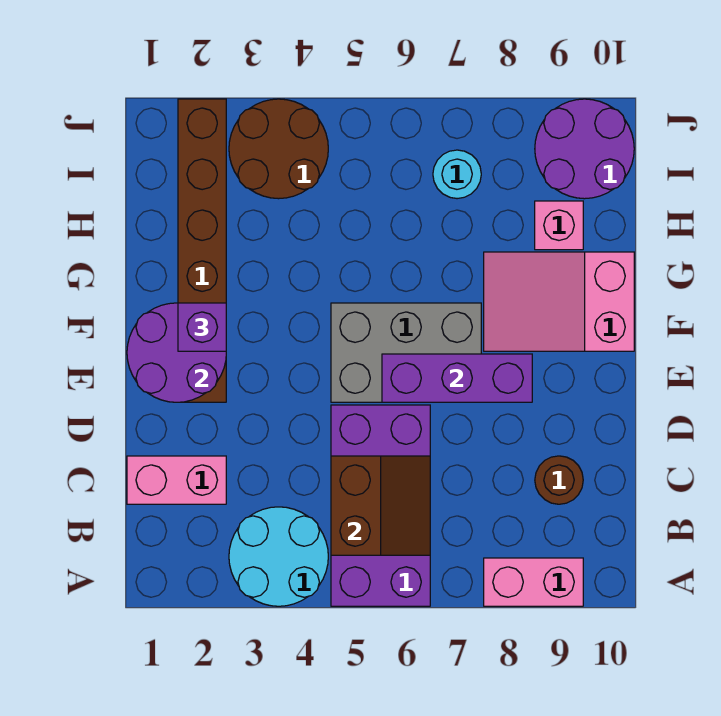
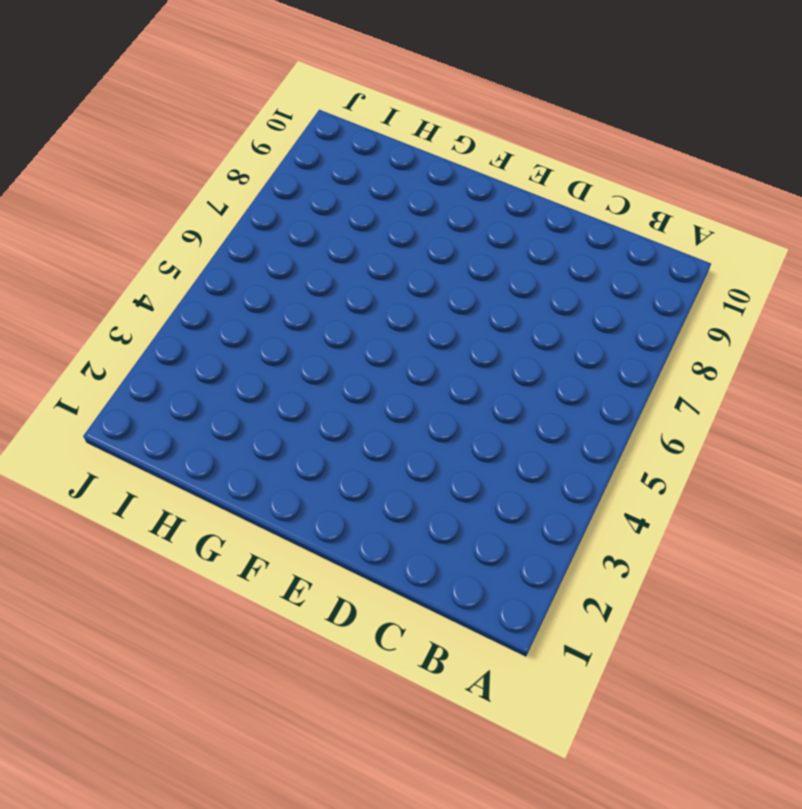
none -> cyan round brick A3:B4 level 1
none -> purple brick A5:D6 level 1
none -> pink brick A8:A9 level 1

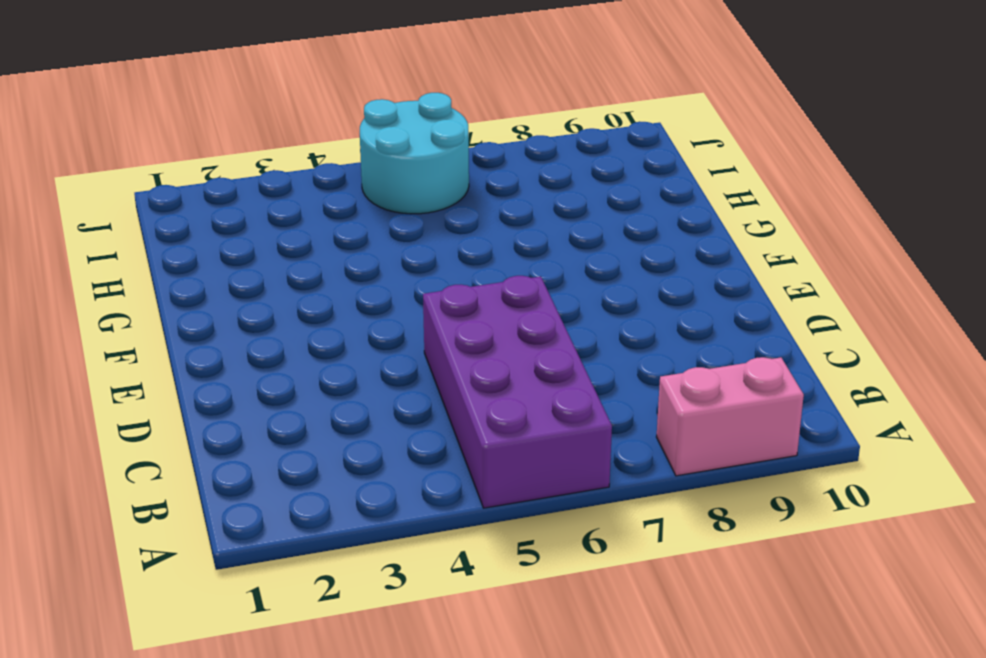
cyan round brick I5:J6 level 1 -> cyan round brick A3:B4 level 1
none -> pink brick C1:C2 level 1
none -> brown round brick C9 level 1
none -> brown brick E2:J2 level 1

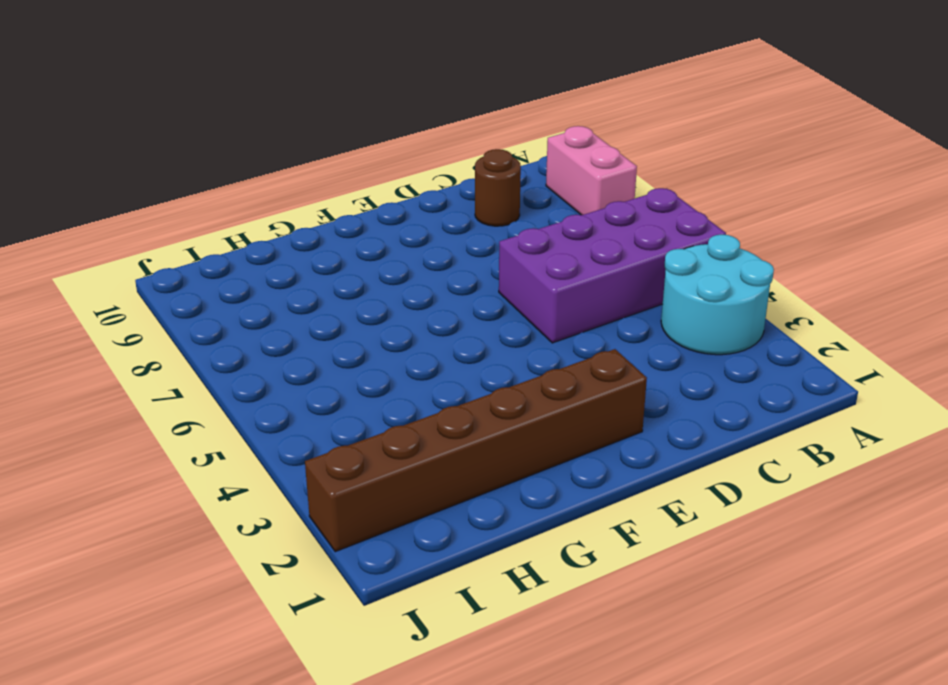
none -> pink brick C1:C2 level 1
none -> grey brick E5:F7 level 1
none -> pink slope F8:G10 level 1 top 10

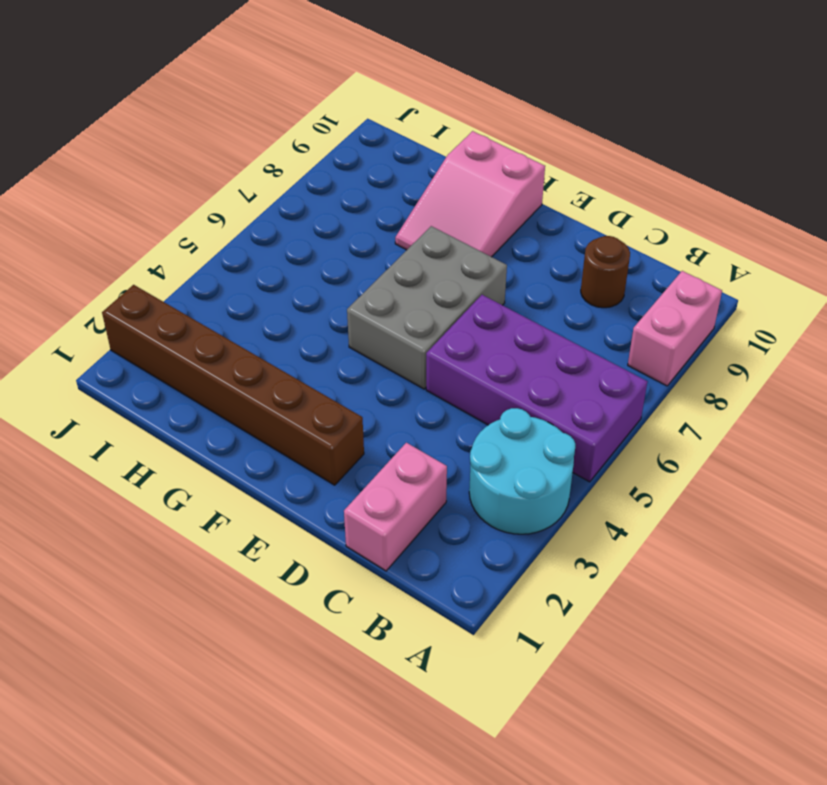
none -> pink brick H9 level 1
none -> brown round brick I3:J4 level 1
none -> cyan round brick I7 level 1

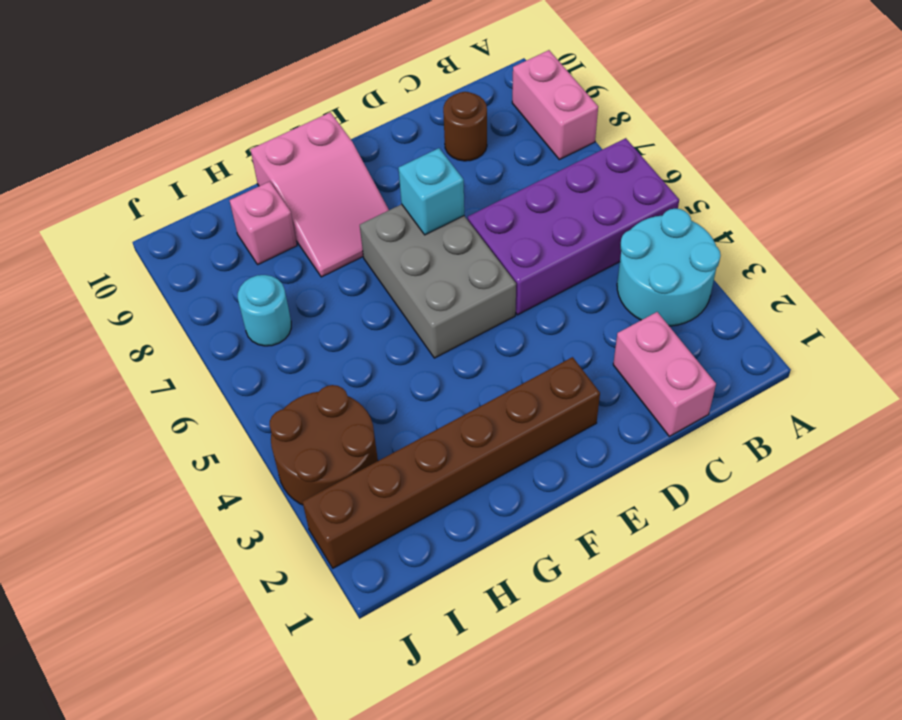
cyan brick E7 level 2 -> purple brick E6:E8 level 2
none -> purple round brick I9:J10 level 1
none -> brown slope B5:C6 level 2 top 5
none -> purple round brick E1:F2 level 2

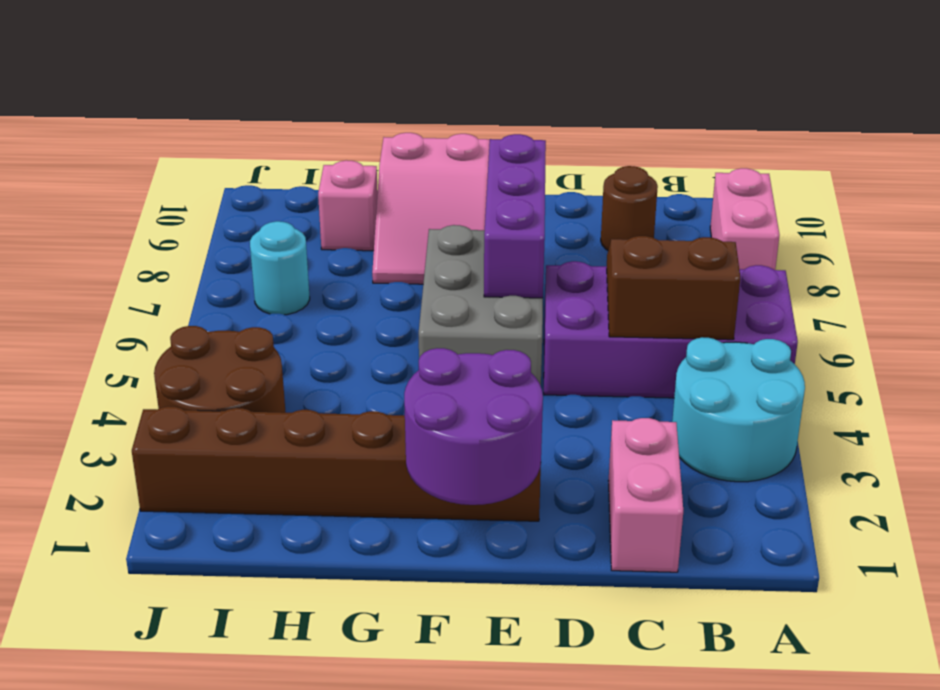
none -> purple round brick I9:J10 level 1
none -> purple brick F2 level 3

